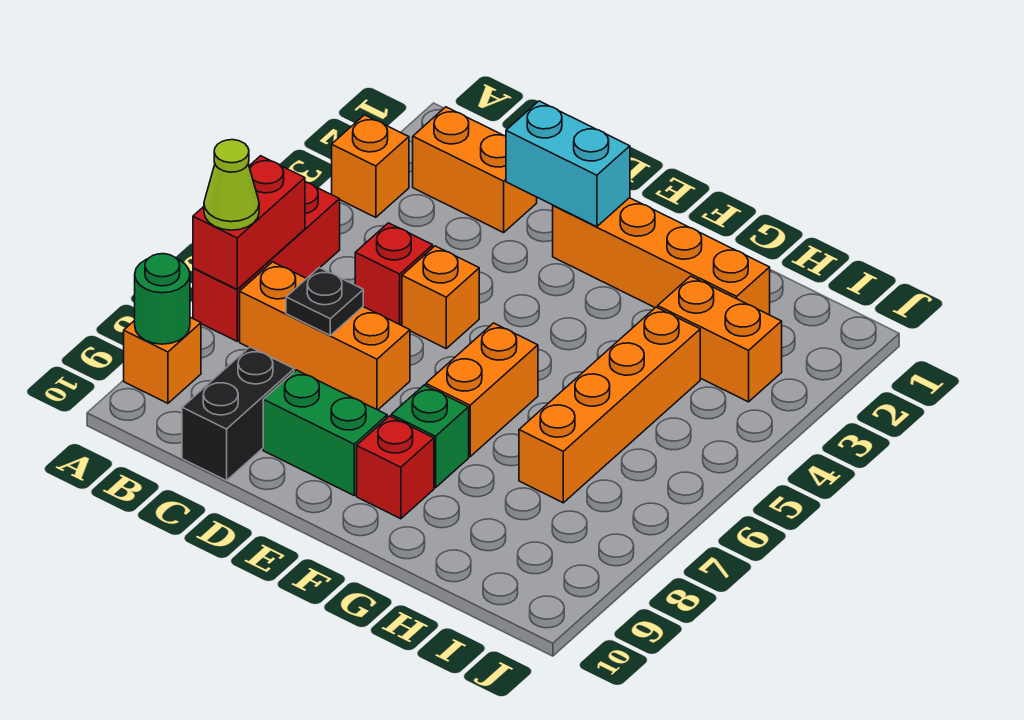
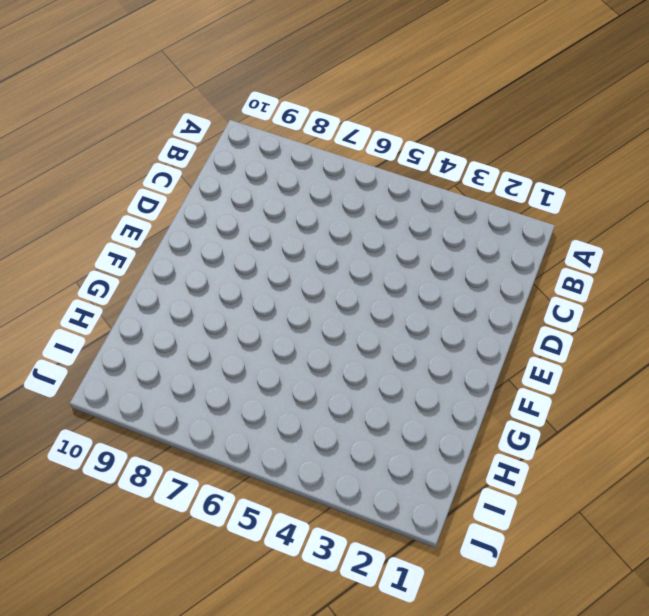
none -> orange brick A3 level 1
none -> red brick A5:A7 level 1
none -> orange brick A9 level 1

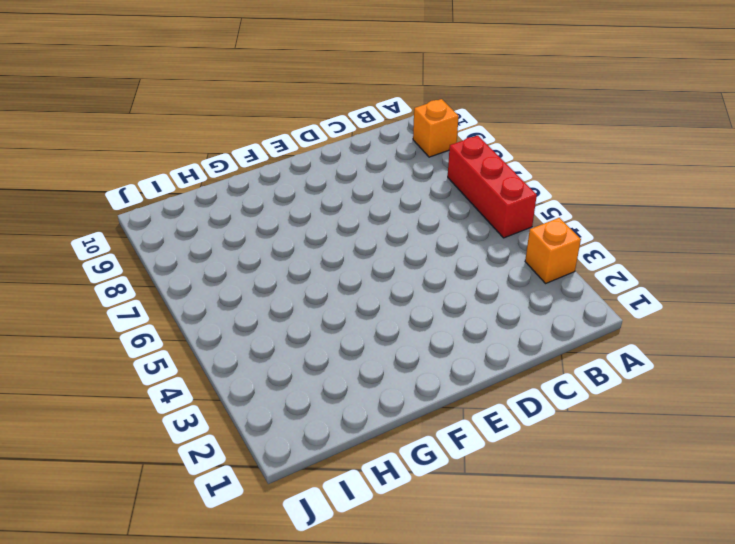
none -> orange brick B2:C2 level 1
none -> orange brick B7:D7 level 1
none -> red brick C5 level 1

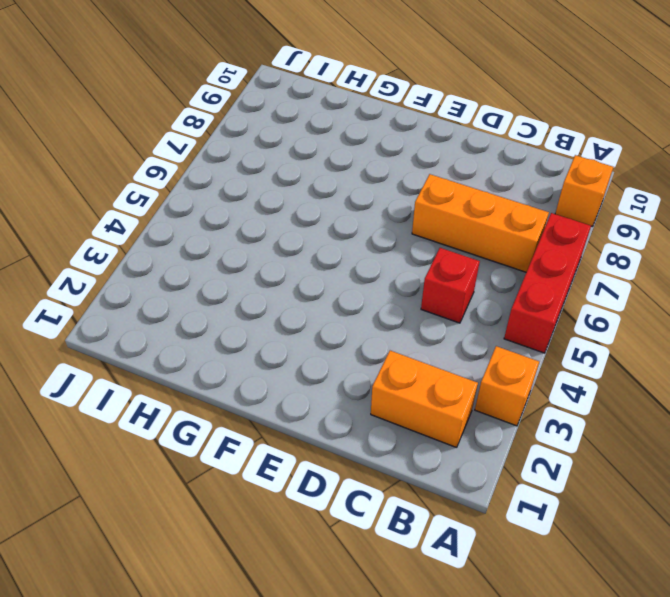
none -> black brick C9:C10 level 1
none -> orange brick D5 level 1
none -> green brick D9:E9 level 1

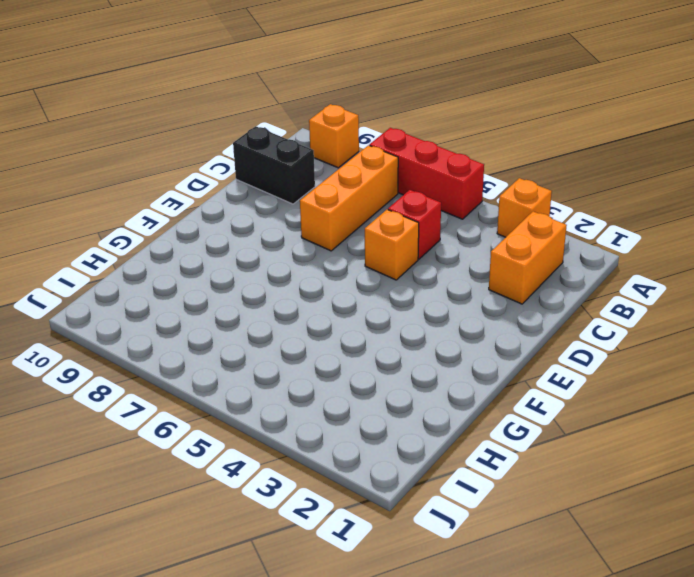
none -> green brick D9:E9 level 1
none -> orange brick E2:H2 level 1
none -> orange brick F6:F7 level 1

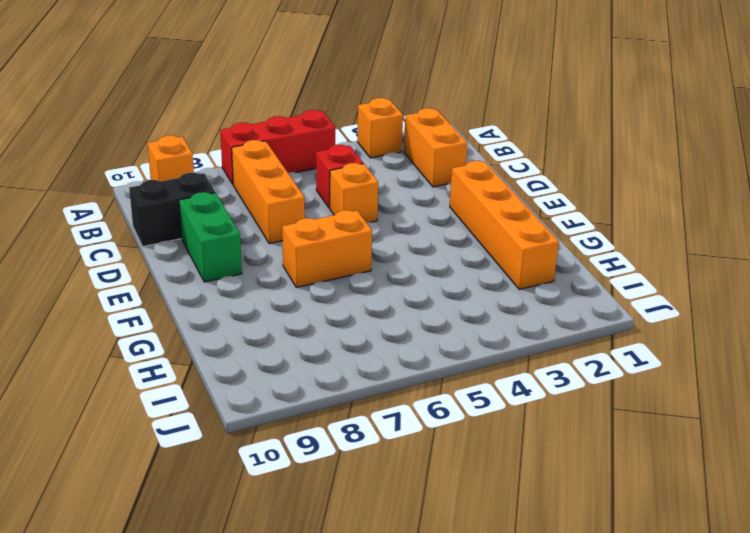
none -> green brick F8 level 1
none -> red brick F9 level 1
none -> orange brick H3:I3 level 1

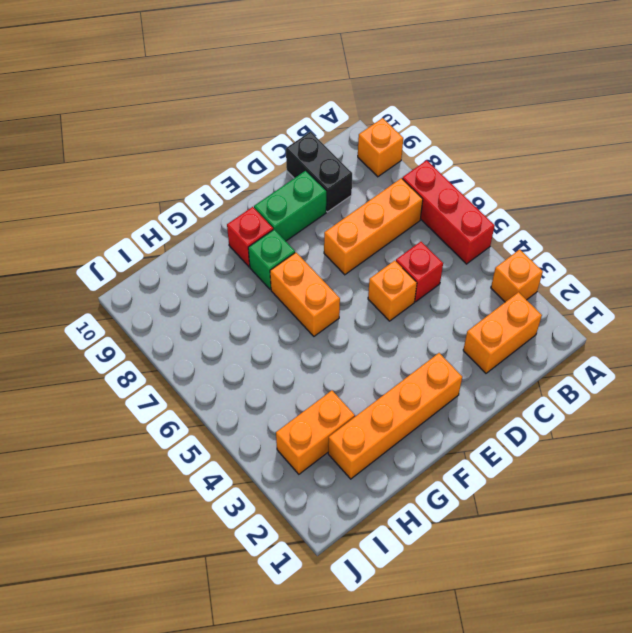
none -> orange brick H4:H7 level 1
none -> red brick A6:A7 level 2
none -> green round brick A9 level 2

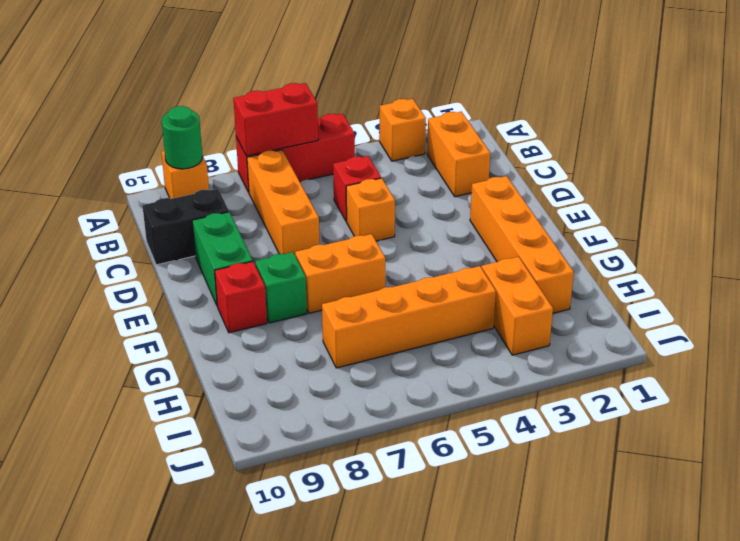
none -> black plate C7 level 2
none -> cyan brick D2:E2 level 2
none -> lime cone A7 level 3

